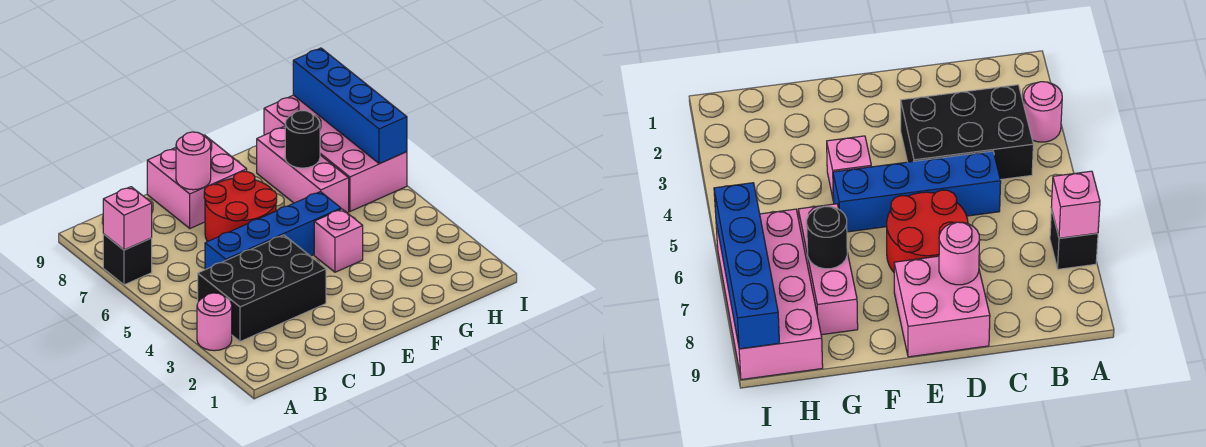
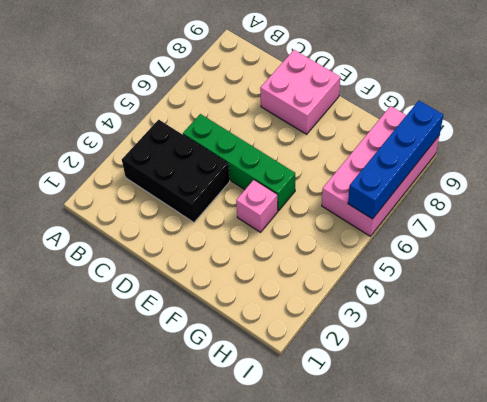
green brick C5:F5 level 1 -> blue brick C5:F5 level 1
none -> pink round brick A3 level 1
none -> black brick A7 level 1
none -> red round brick D6:E7 level 1

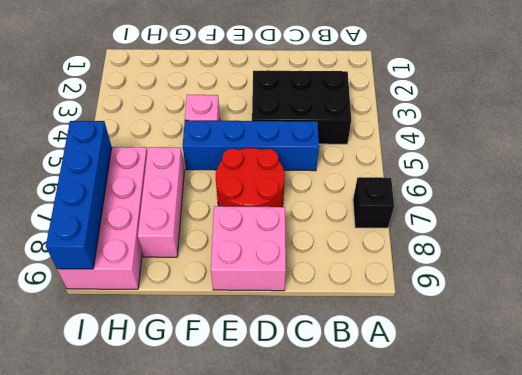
none -> pink round brick A3 level 1
none -> pink brick A7 level 2
none -> pink round brick D8 level 2

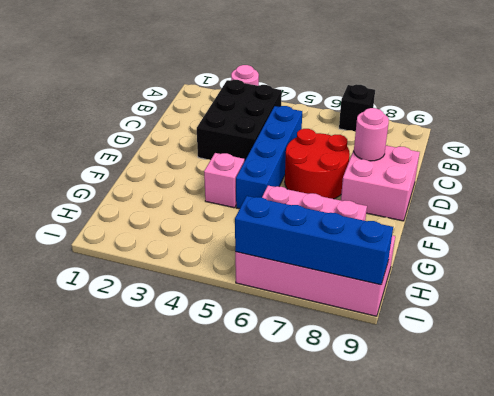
none -> pink brick A7 level 2
none -> black round brick G7 level 2

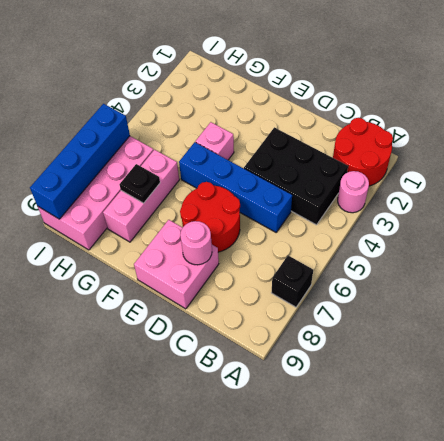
red round brick A1:B2 level 1 -> none
black plate G7 level 2 -> black round brick G7 level 2
none -> pink brick A7 level 2

